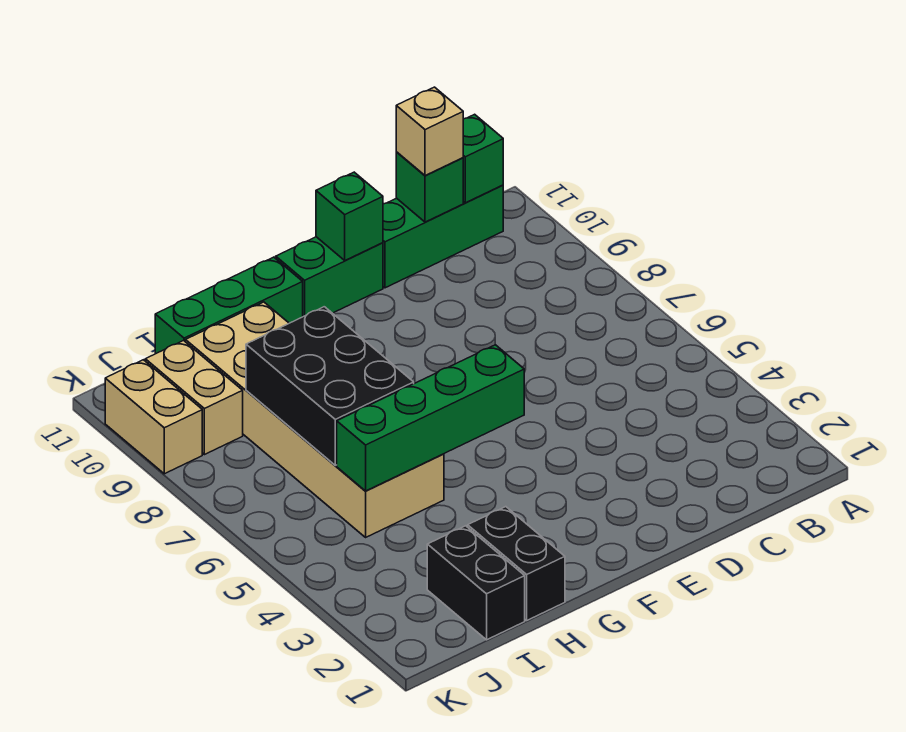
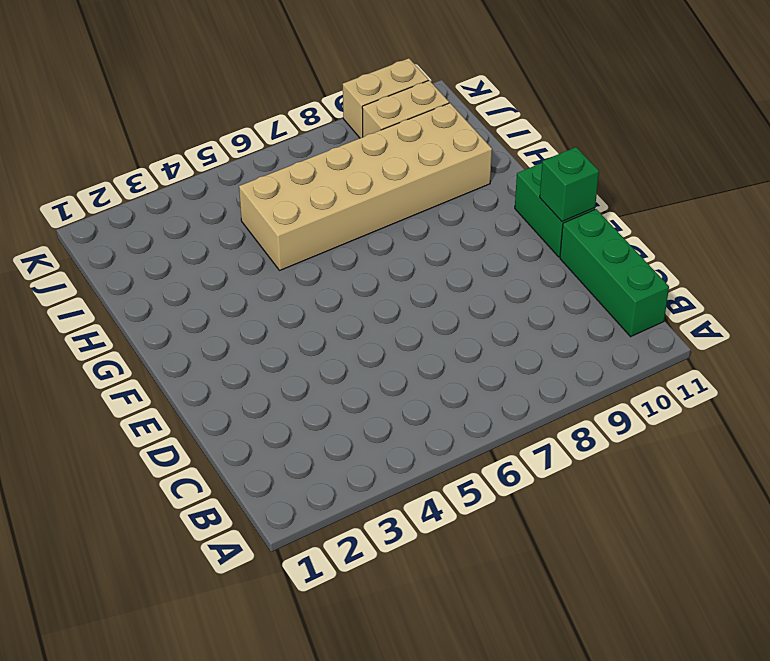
none -> green brick G11:I11 level 1
none -> black brick H1:H2 level 1
none -> black brick I1:I2 level 1

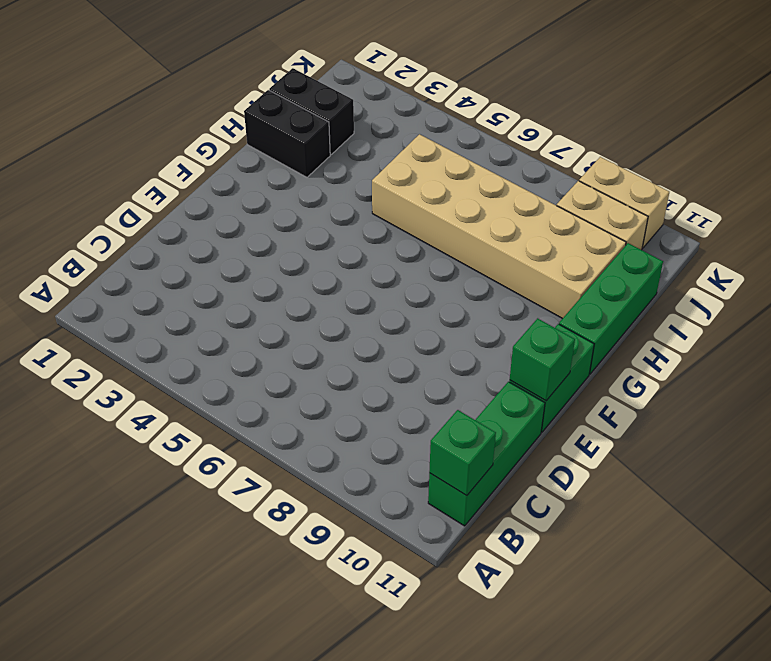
none -> green brick C11 level 2
none -> green brick F5:I5 level 2
none -> black brick H6:I8 level 2

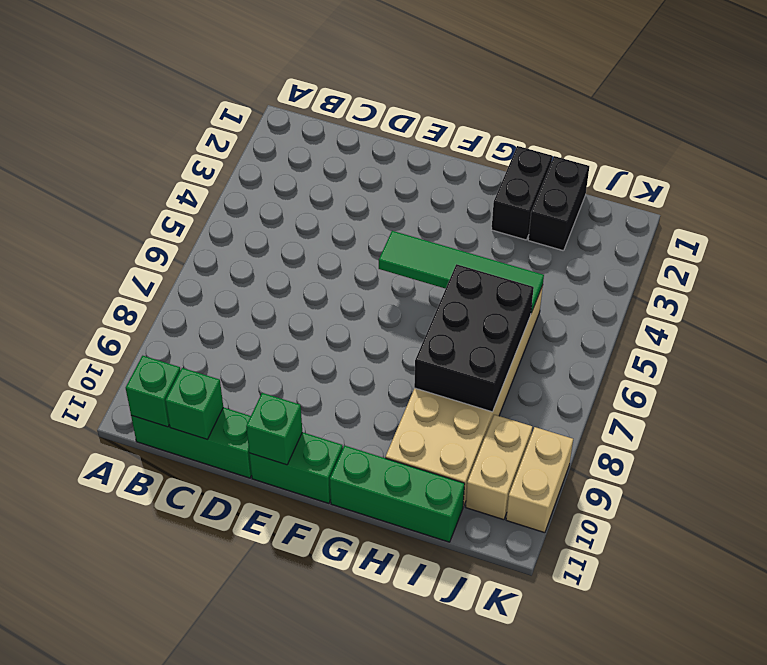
green tile F5:I5 level 2 -> green brick F5:I5 level 2
none -> tan brick C11 level 3

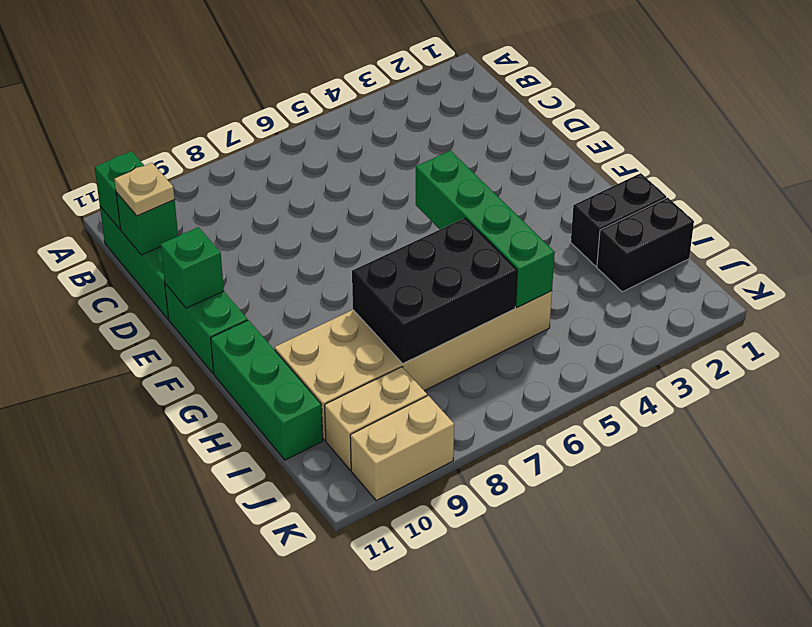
tan plate C11 level 3 -> tan brick C11 level 3

